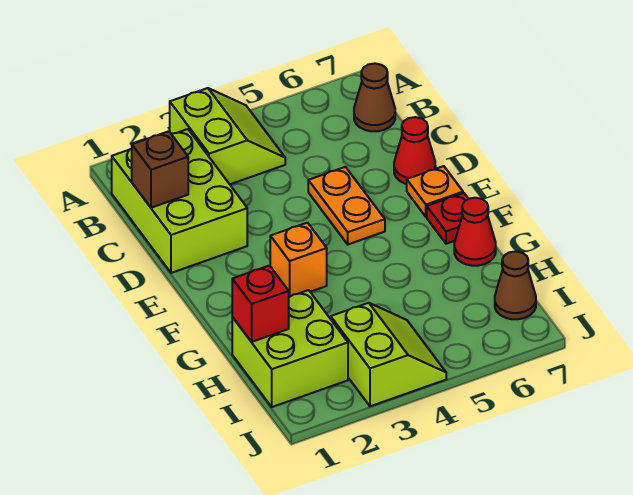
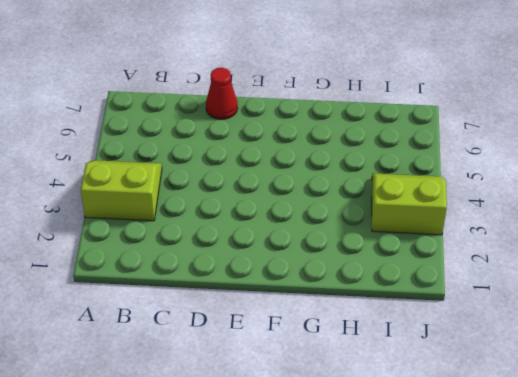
none -> lime brick B1:D2 level 1
none -> brown cone B7 level 1
none -> orange plate D5:E5 level 1

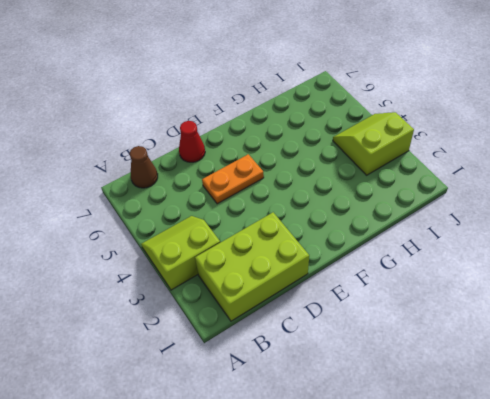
none -> orange plate E7 level 1
none -> orange brick F3 level 1
none -> red plate F7 level 1

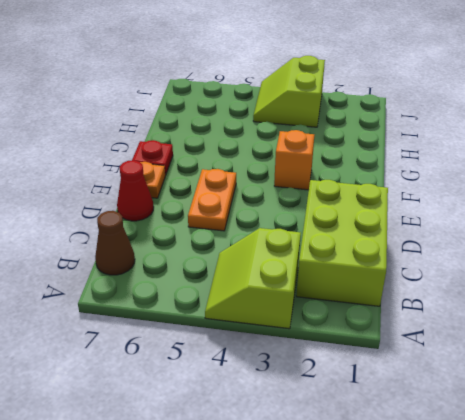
none -> red cone G7 level 1
none -> lime brick H1:I2 level 1
none -> brown cone I7 level 1

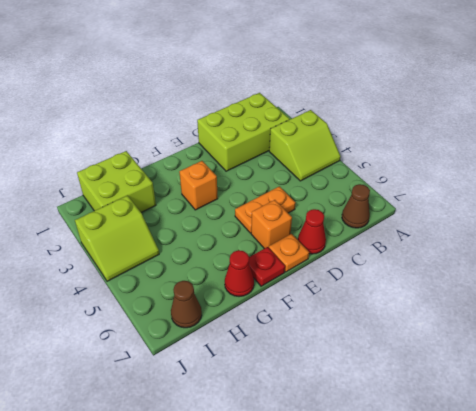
orange brick E6 level 1 -> none
none -> brown brick C1 level 2
none -> red brick H1 level 2

